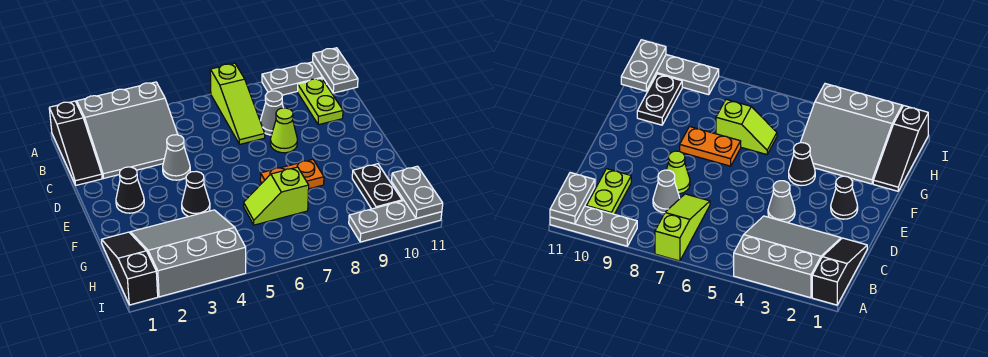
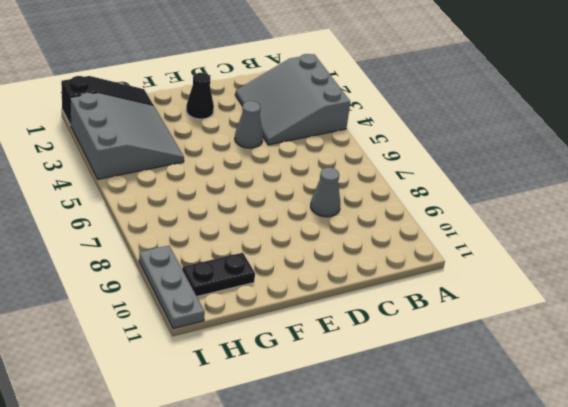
none -> black slope A1:C1 level 1 top A
none -> lime slope A7:C7 level 1 top A
none -> grey plate A9:A11 level 1

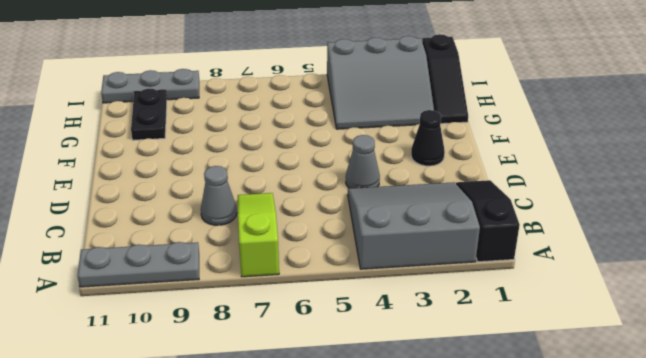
none -> lime plate B10:C10 level 1
none -> lime cone D8 level 1
none -> black cone F4 level 1

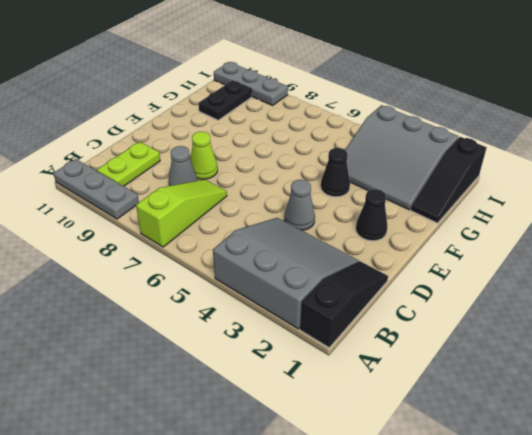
none -> orange plate F7:F8 level 1
none -> lime slope G6:G7 level 1 top 7
none -> grey plate A11:B11 level 2

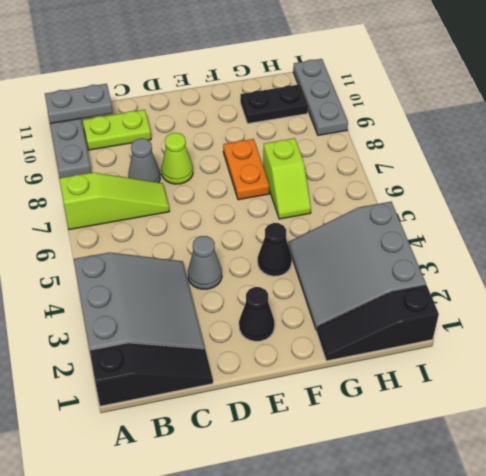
none -> grey plate H11:I11 level 2

